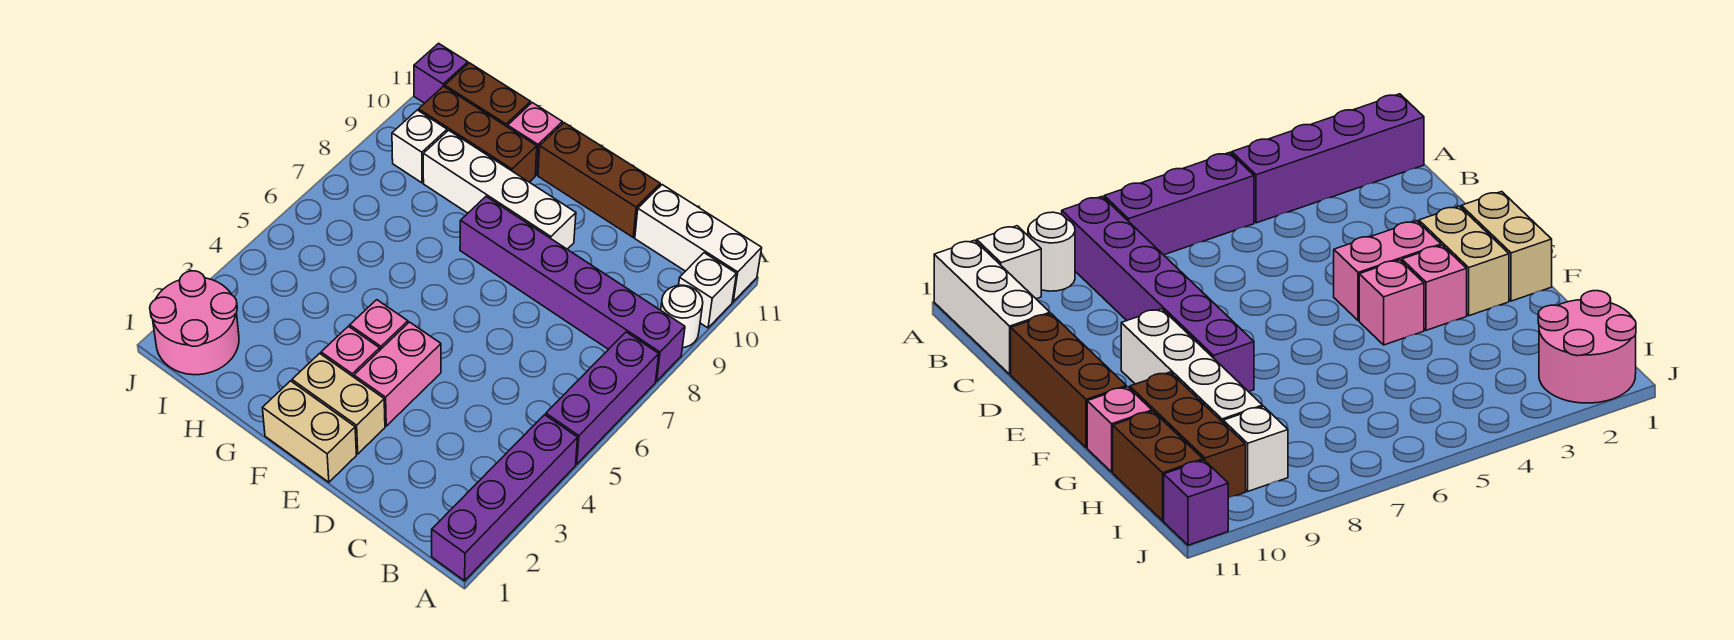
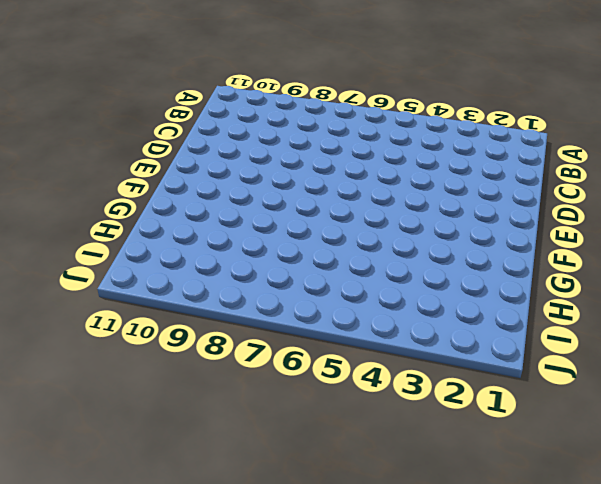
none -> purple brick A1:A4 level 1
none -> purple brick A5:A7 level 1
none -> purple brick A8:F8 level 1

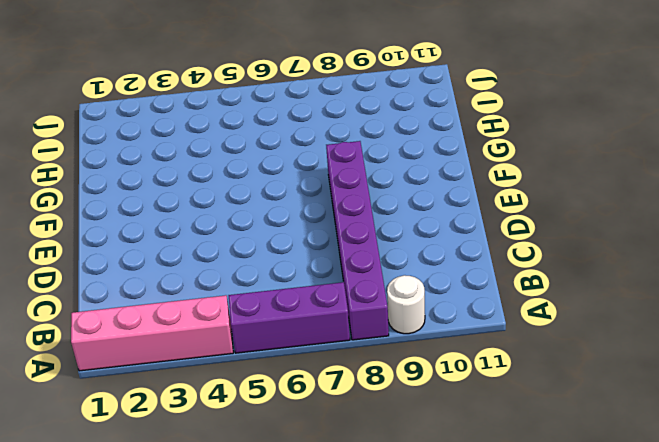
pink brick A1:A4 level 1 -> purple brick A1:A4 level 1
none -> white brick A10 level 1
none -> white brick A11:C11 level 1
none -> brown brick D11:F11 level 1

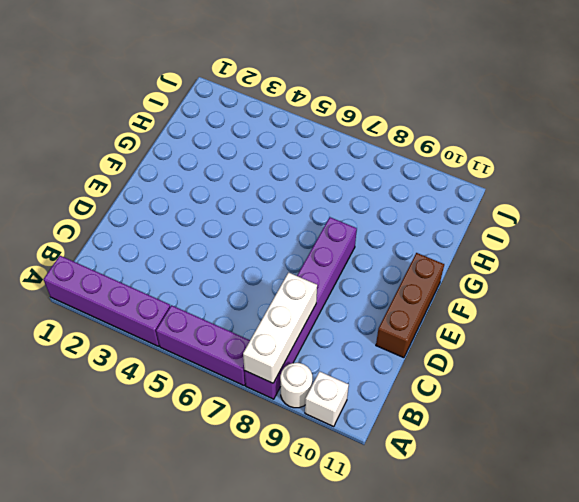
white brick A8:C8 level 2 -> white brick A11:C11 level 1
none -> tan brick E1:F1 level 1
none -> tan brick E2:F2 level 1
none -> pink brick E3:E4 level 1

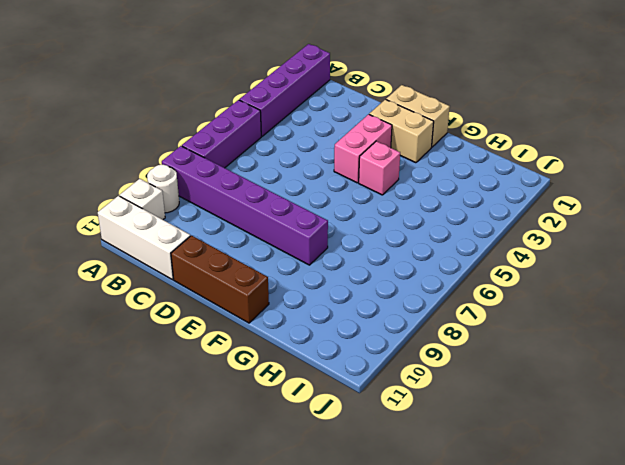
none -> white brick E9:H9 level 1
none -> pink brick F3 level 1
none -> brown brick G10:I10 level 1

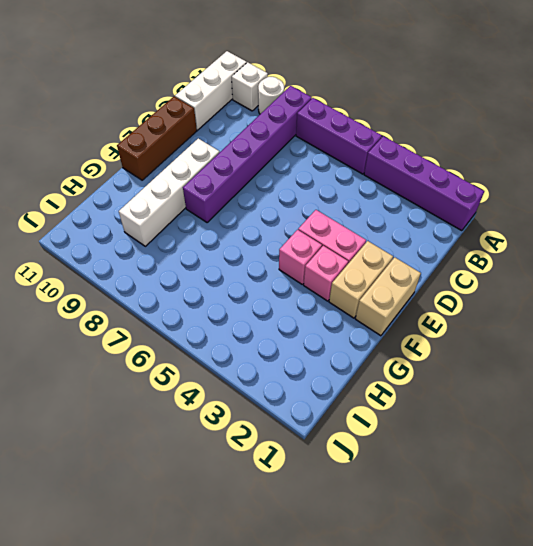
none -> brown brick G10:I10 level 1
none -> pink brick G11 level 1
none -> brown brick H11:I11 level 1

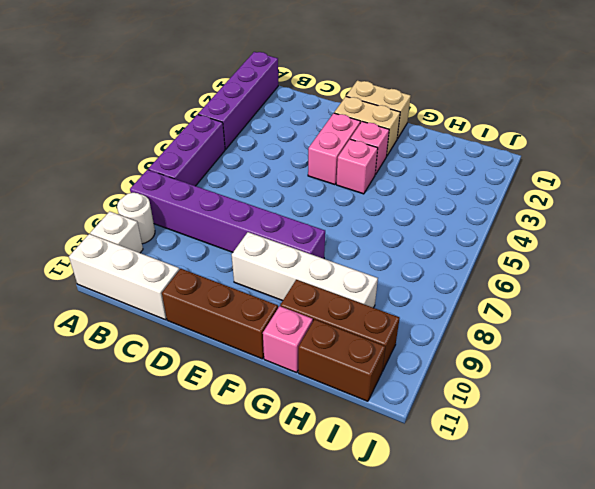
none -> pink round brick I1:J2 level 1
none -> white brick I9 level 1
none -> purple brick J11 level 1

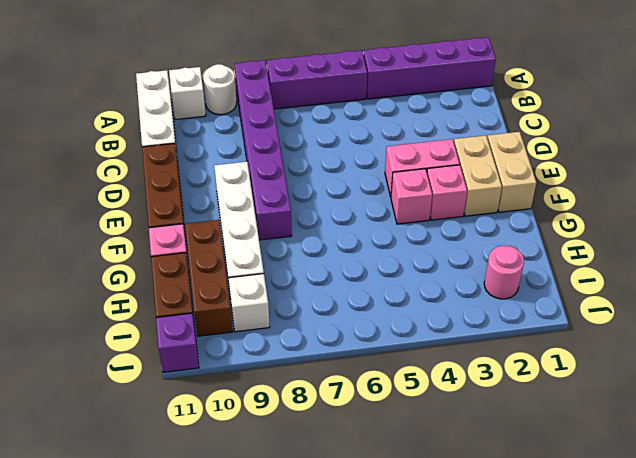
pink round brick I2 level 1 -> pink round brick I1:J2 level 1

